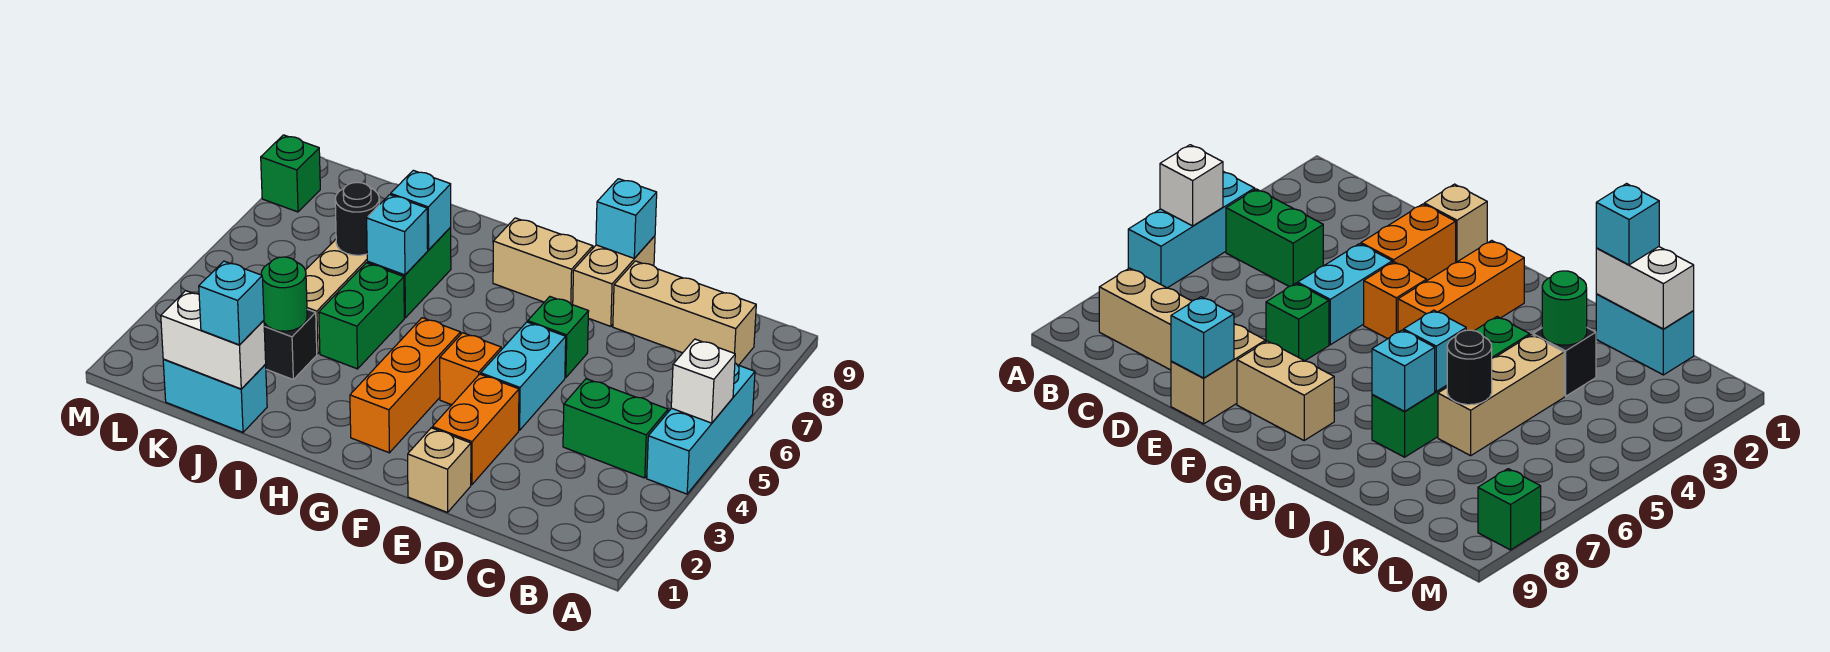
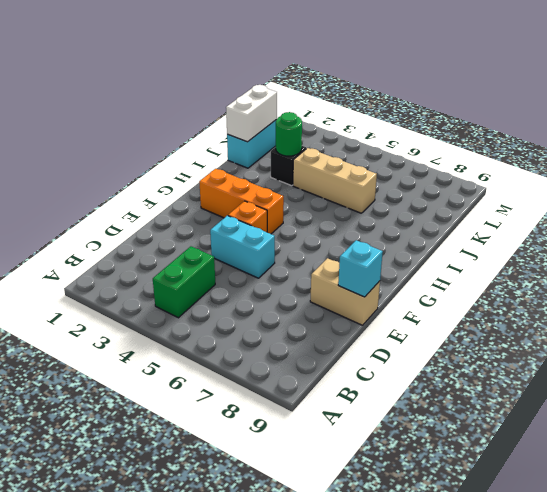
none -> cyan brick A4:A6 level 1
none -> tan brick B8:D8 level 1
none -> tan brick E1 level 1

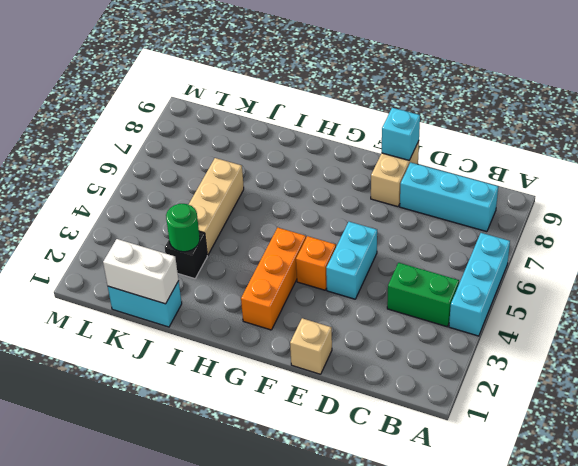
cyan brick B8:D8 level 1 -> tan brick B8:D8 level 1
none -> orange brick E2:E3 level 1
none -> green brick E6 level 1
none -> tan brick F8:G8 level 1

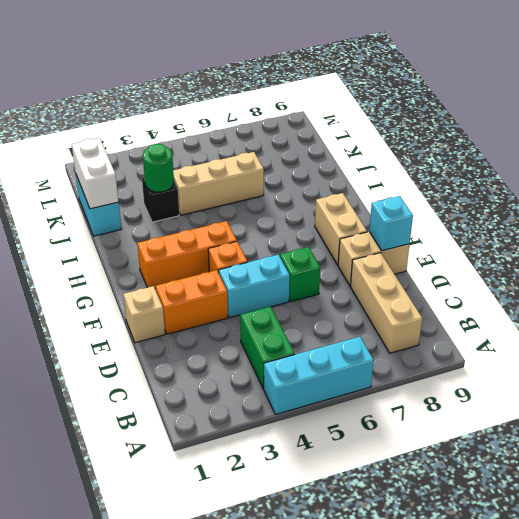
none -> green brick I4:I5 level 1
none -> green brick I6:I7 level 1
none -> green brick M8 level 1

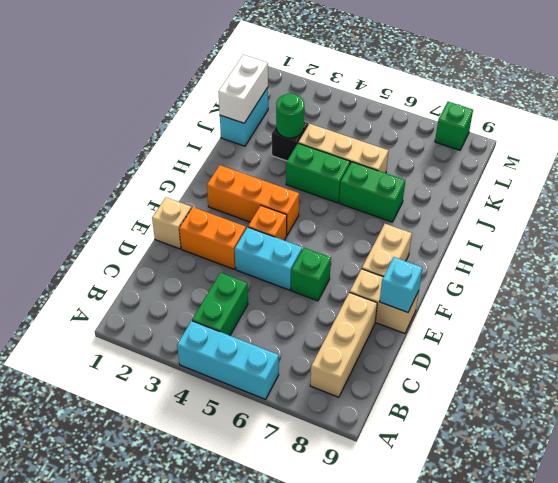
none -> white brick A5 level 2
none -> cyan brick I6 level 2
none -> cyan brick I7 level 2

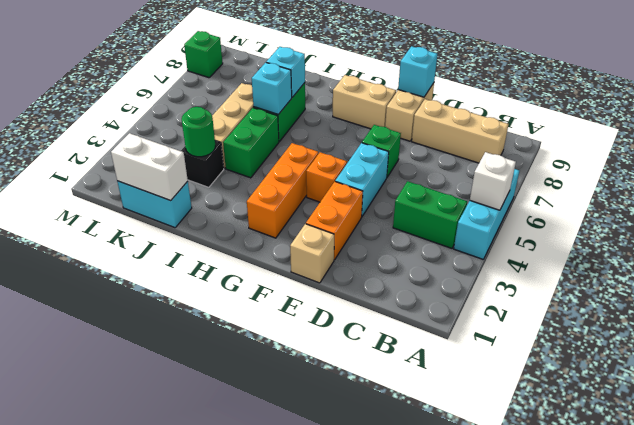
none -> black round brick J6 level 2
none -> cyan brick J1 level 3

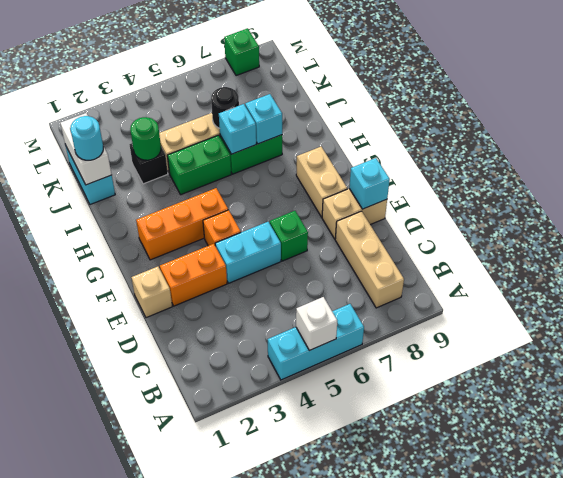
cyan round brick J1 level 3 -> cyan brick J1 level 3
none -> green brick B4:C4 level 1

